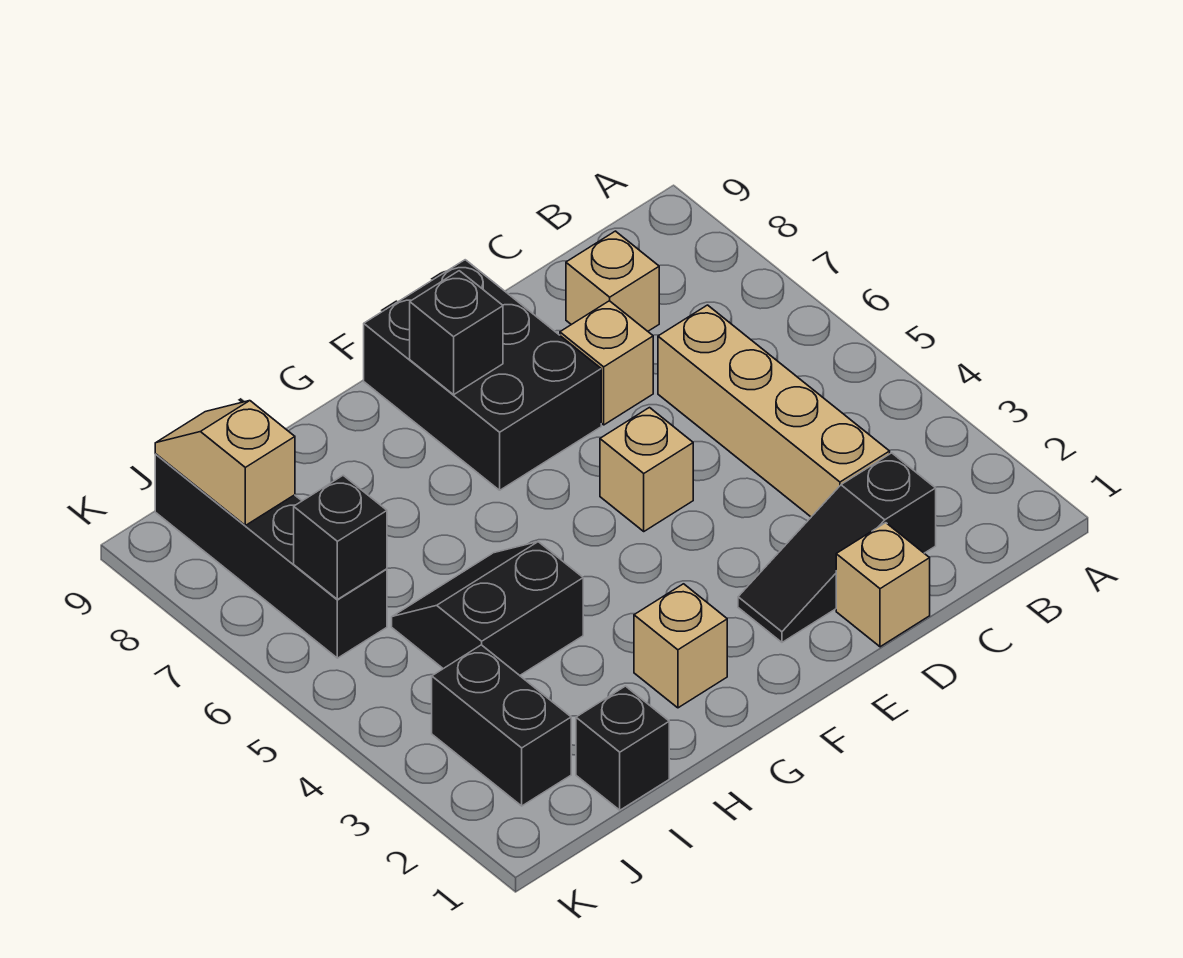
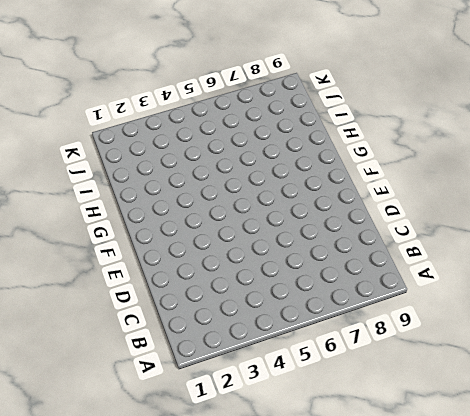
none -> black slope C2:E2 level 1 top C
none -> tan brick C3:C6 level 1
none -> tan brick C8 level 1

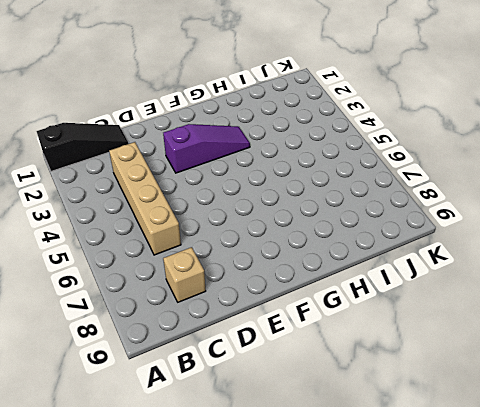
black slope A1:C1 level 1 top A -> black slope C2:E2 level 1 top C
purple slope E3:G3 level 1 top E -> none
none -> tan brick D1 level 1
none -> tan brick D7 level 1
none -> tan brick E5 level 1

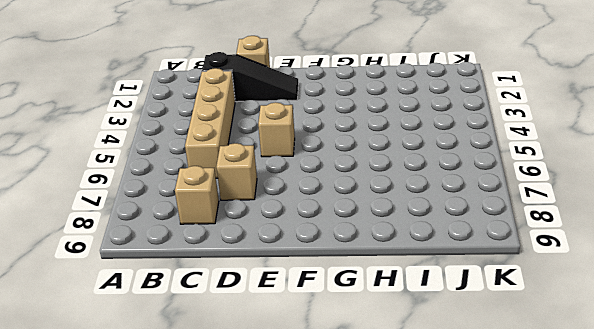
none -> black brick E7:F9 level 1
none -> tan brick G2 level 1
none -> black slope H4:I5 level 1 top 4

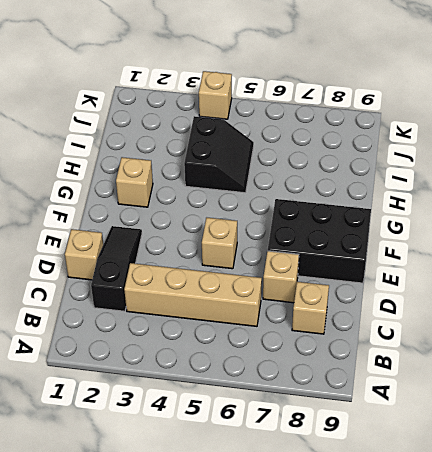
tan brick K4 level 1 -> none
none -> black brick I1 level 1
none -> black brick J2:J3 level 1
none -> black brick J6:J9 level 1

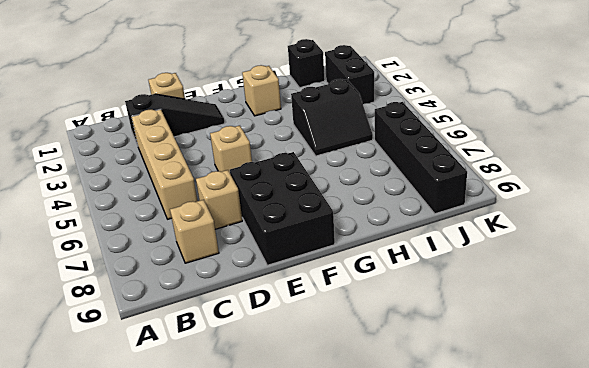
none -> black brick F8 level 2
none -> black brick J6 level 2
none -> tan slope J8:J9 level 2 top 8

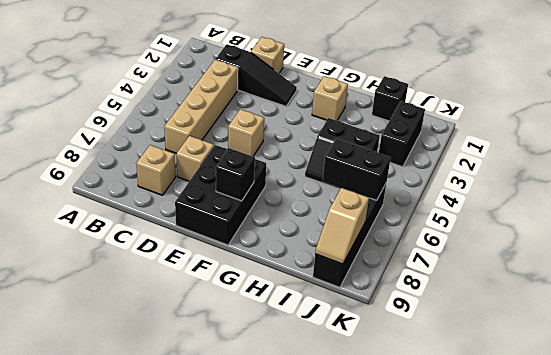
black brick I6:J6 level 2 -> black brick J6 level 2

